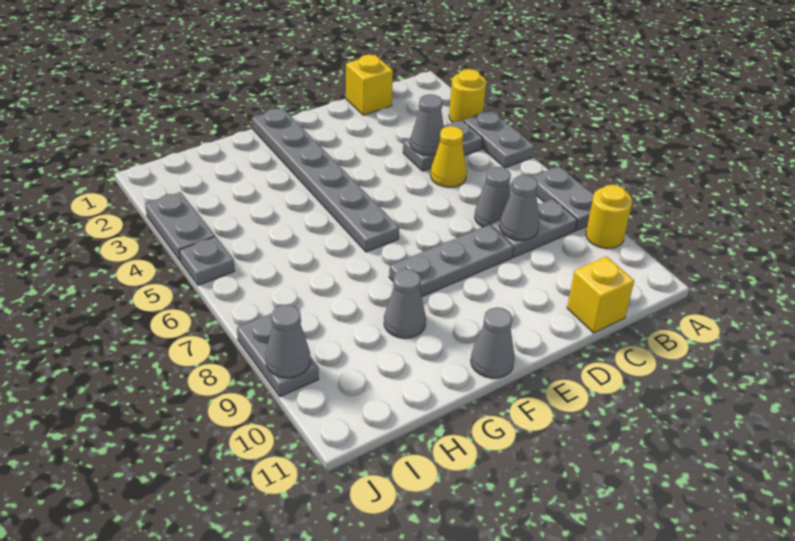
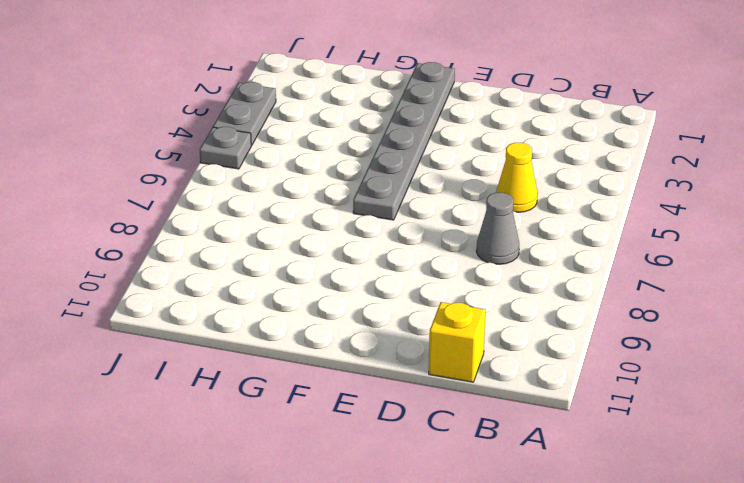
none -> yellow round brick A3 level 1
none -> grey plate A4:A5 level 1
none -> grey plate A7:A8 level 1

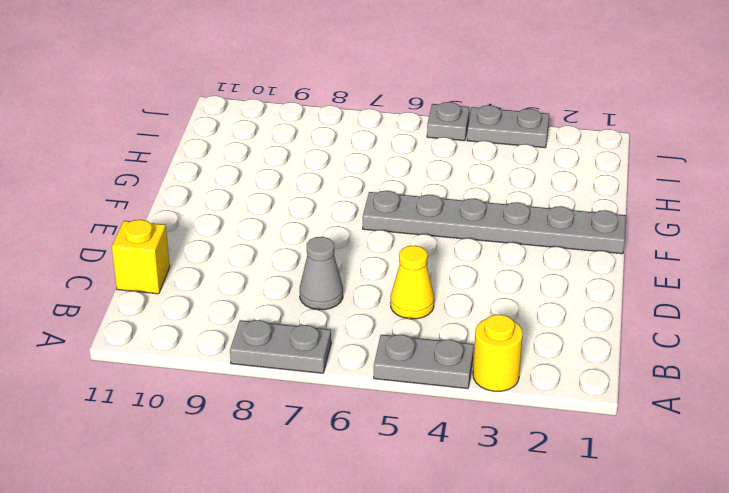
none -> yellow round brick A9 level 1
none -> grey plate B4:C4 level 1
none -> grey plate B8:C8 level 1

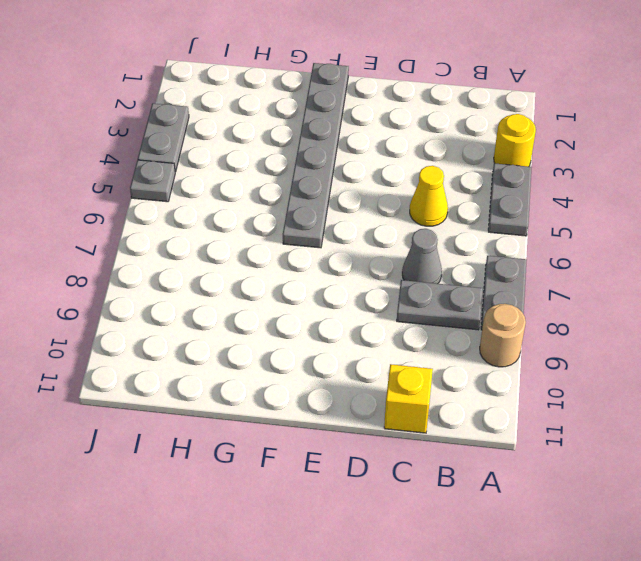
tan round brick A9 level 1 -> yellow round brick A9 level 1
none -> grey plate B4:C4 level 1
none -> yellow brick C1 level 1
none -> grey plate D8:F8 level 1

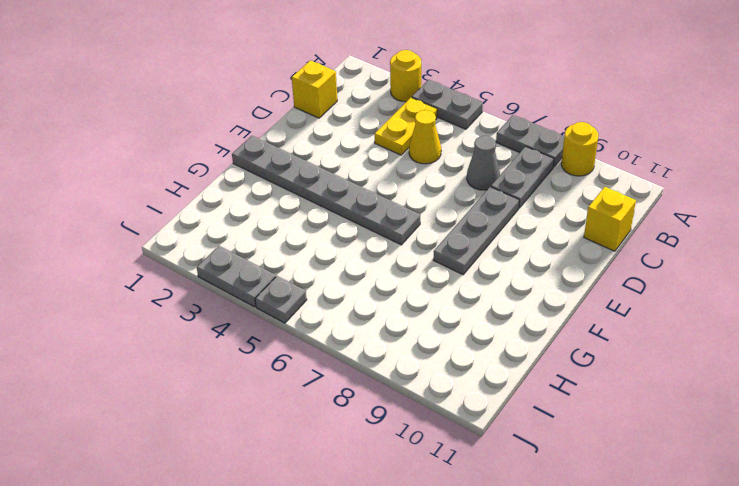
yellow plate B4:C4 level 1 -> grey plate B4:C4 level 1
none -> grey cone F11 level 1
none -> grey cone G9 level 1
none -> grey plate J8:J9 level 1

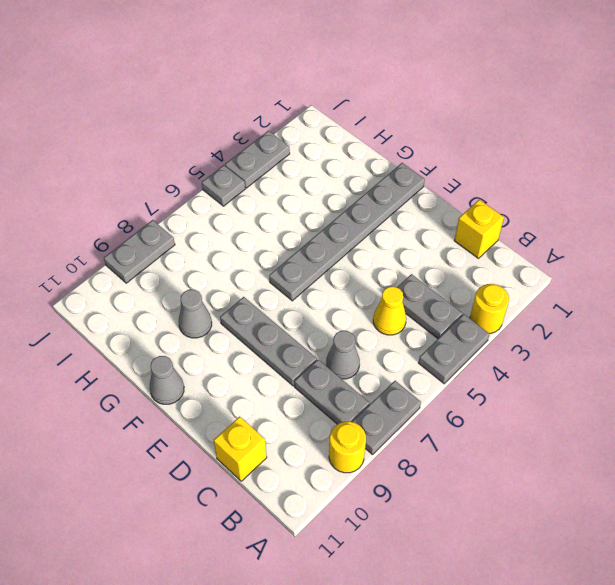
none -> grey cone C4 level 2
none -> grey cone C8 level 2
none -> grey cone J9 level 2

